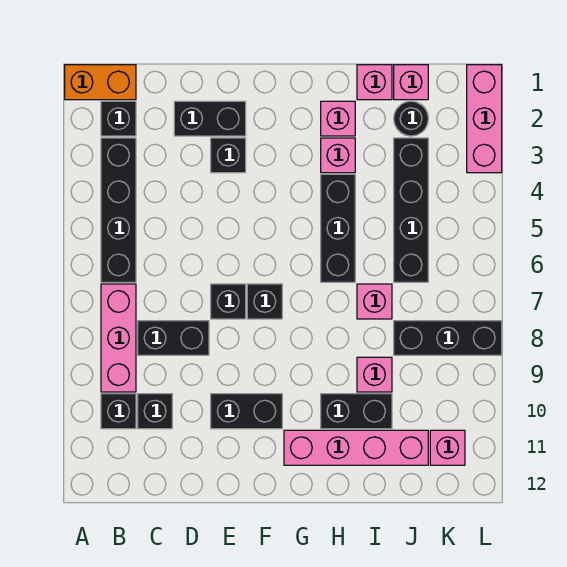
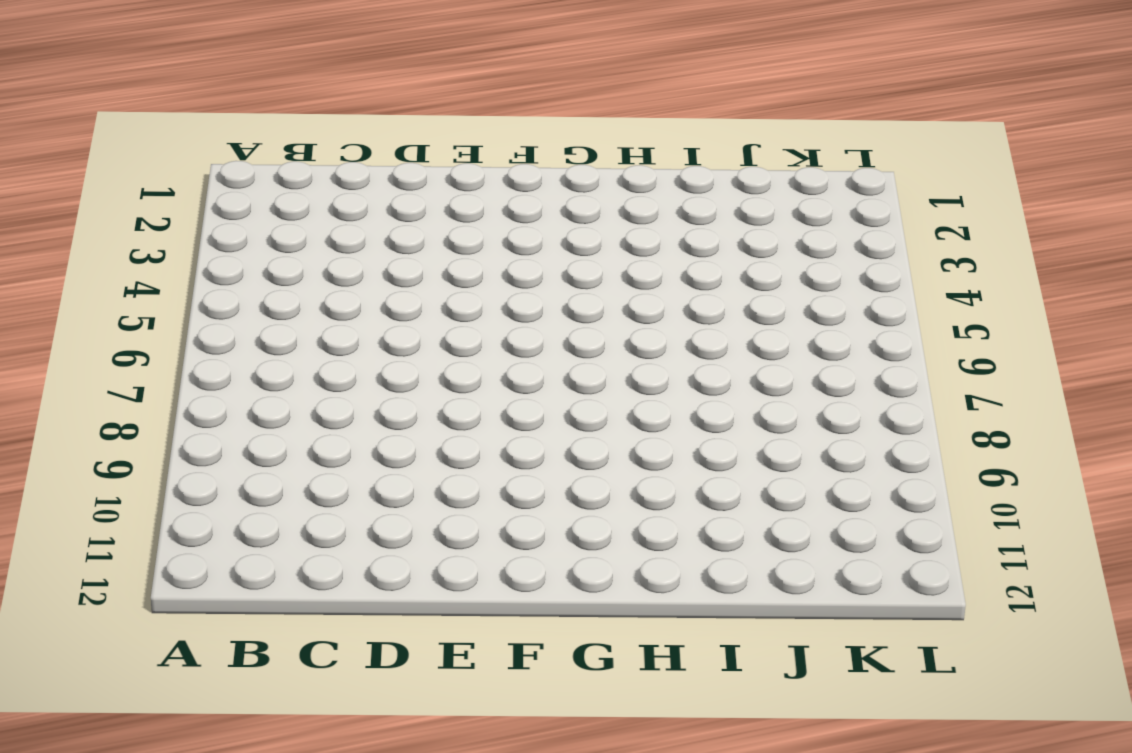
none -> orange brick A1:B1 level 1
none -> black brick B2 level 1
none -> black brick B3:B6 level 1

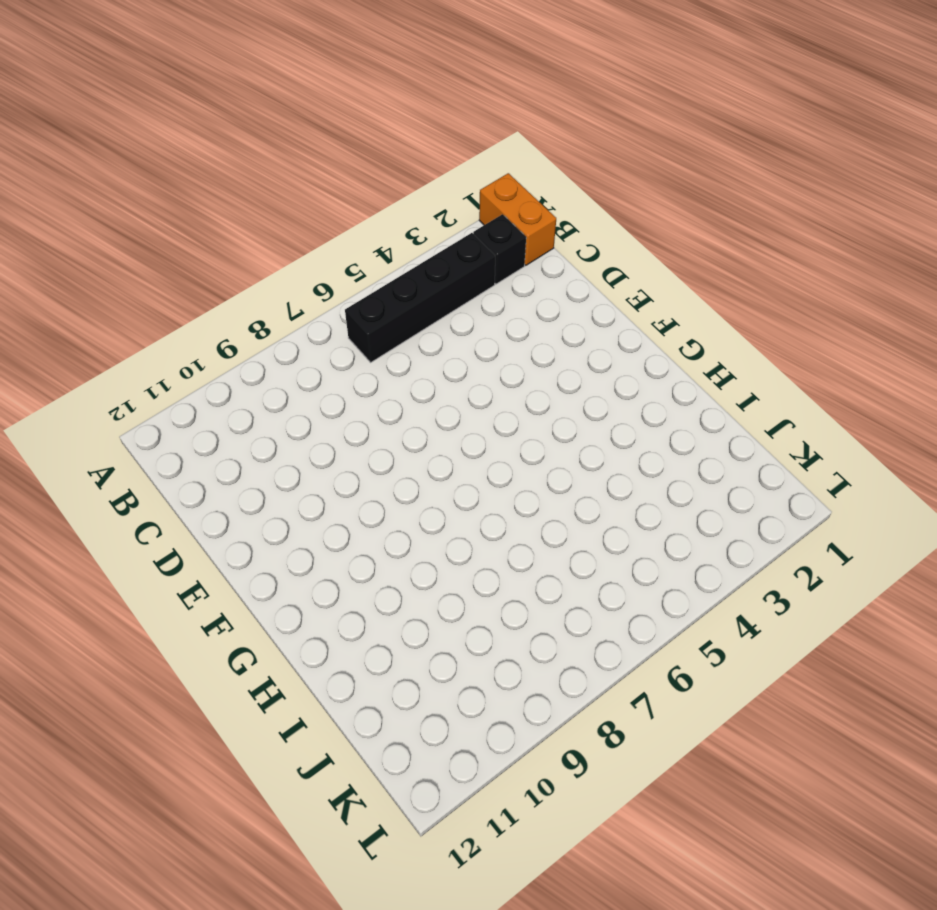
none -> pink brick B7:B9 level 1
none -> black brick B10 level 1
none -> black brick C8:D8 level 1

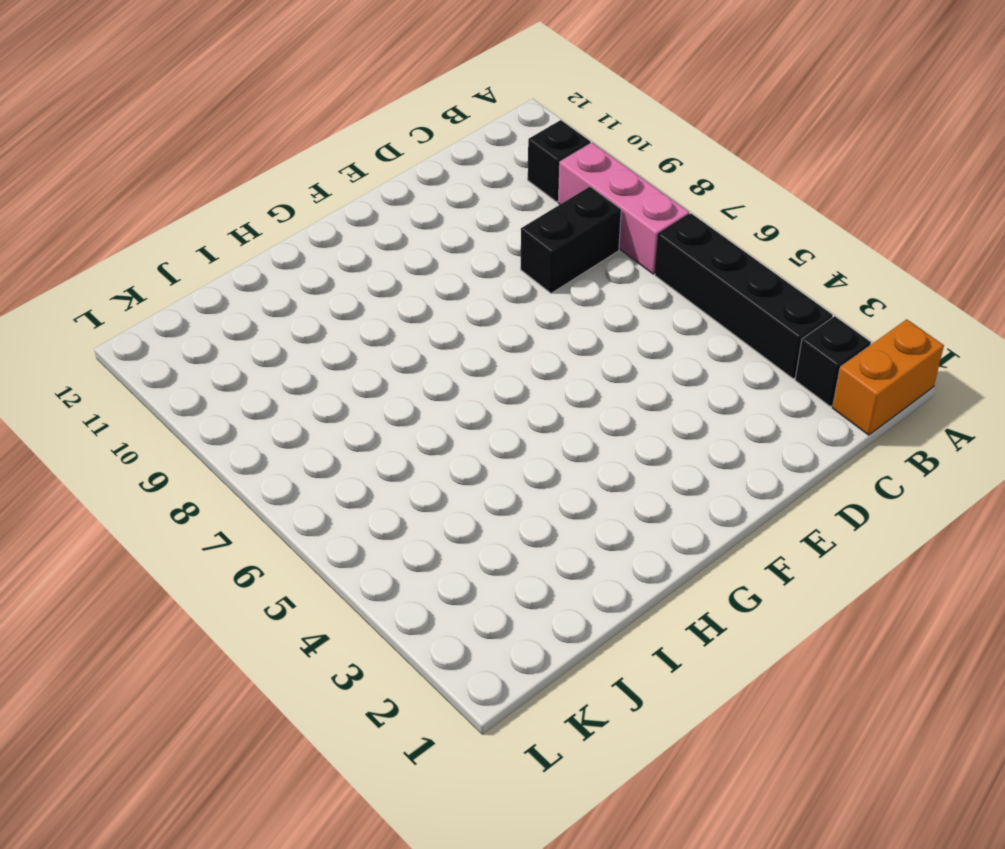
none -> black brick C10 level 1
none -> black brick D2:E2 level 1
none -> black brick E3 level 1

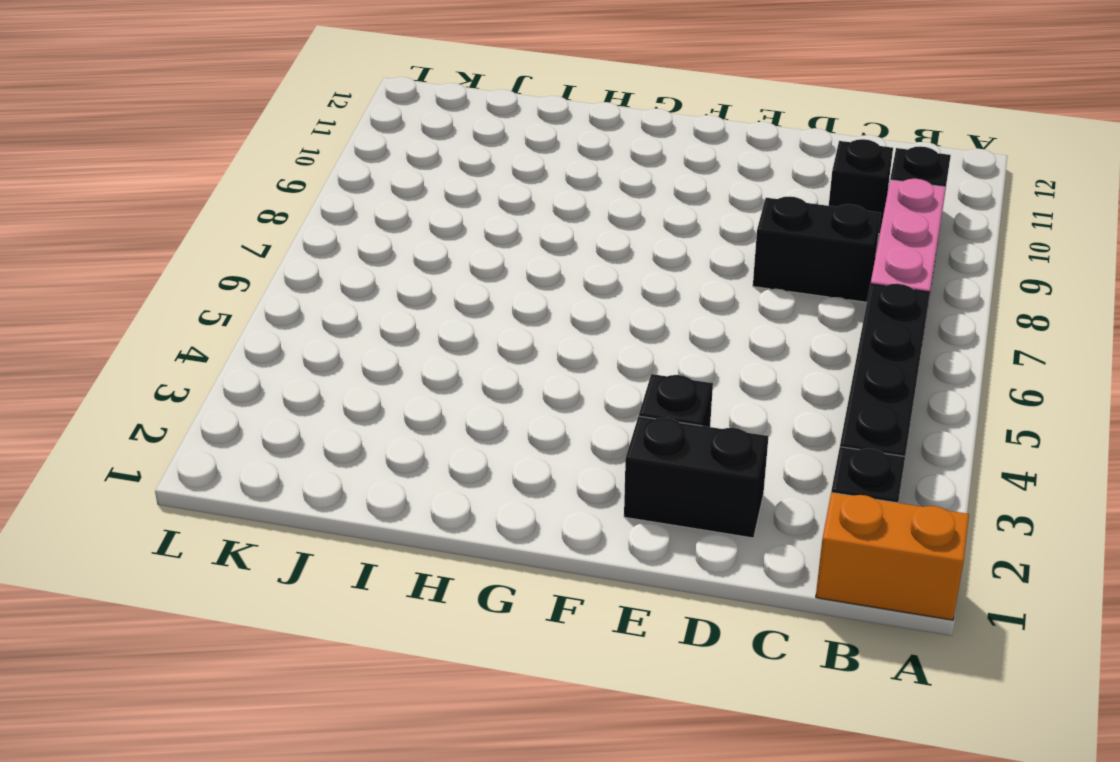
none -> black brick E7 level 1
none -> black brick E10:F10 level 1
none -> black brick F7 level 1

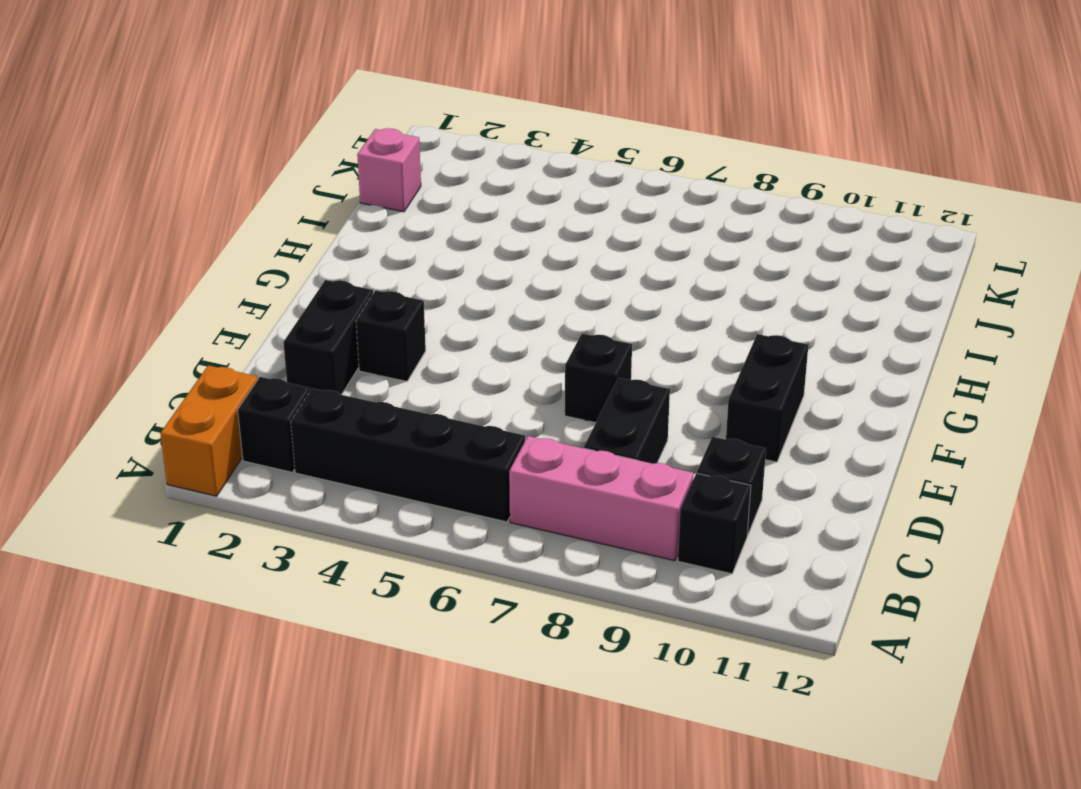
none -> black brick F7 level 1
none -> pink brick G11:J11 level 1
none -> pink brick H2 level 1

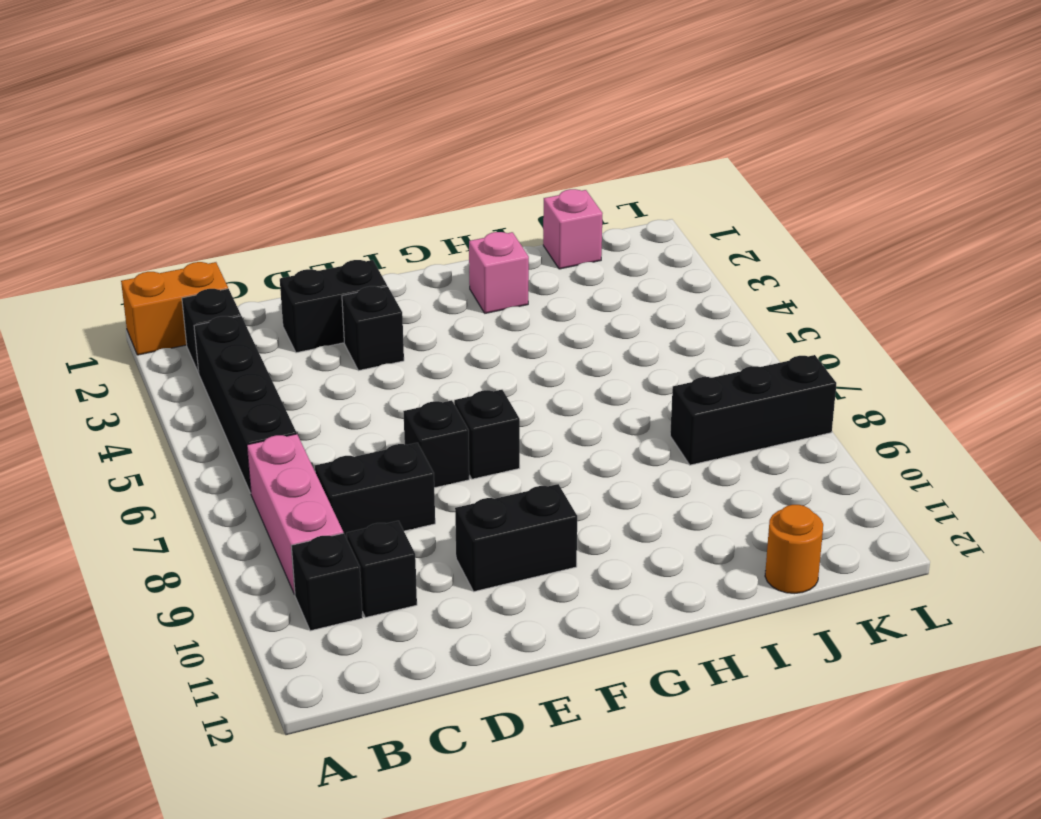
orange round brick J12 level 1 -> none
none -> pink brick G11:J11 level 1
none -> pink brick H3 level 1
none -> black brick H4:H6 level 1

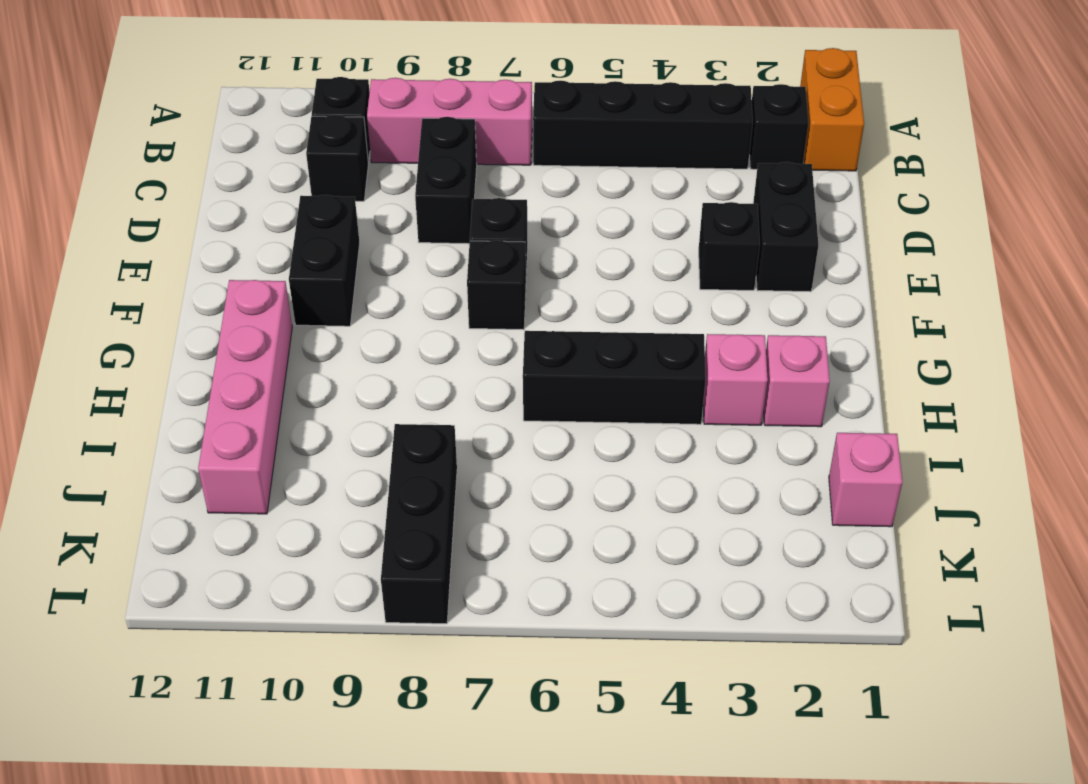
none -> black brick H10:I10 level 1
none -> pink brick I1 level 1
none -> pink brick I7 level 1

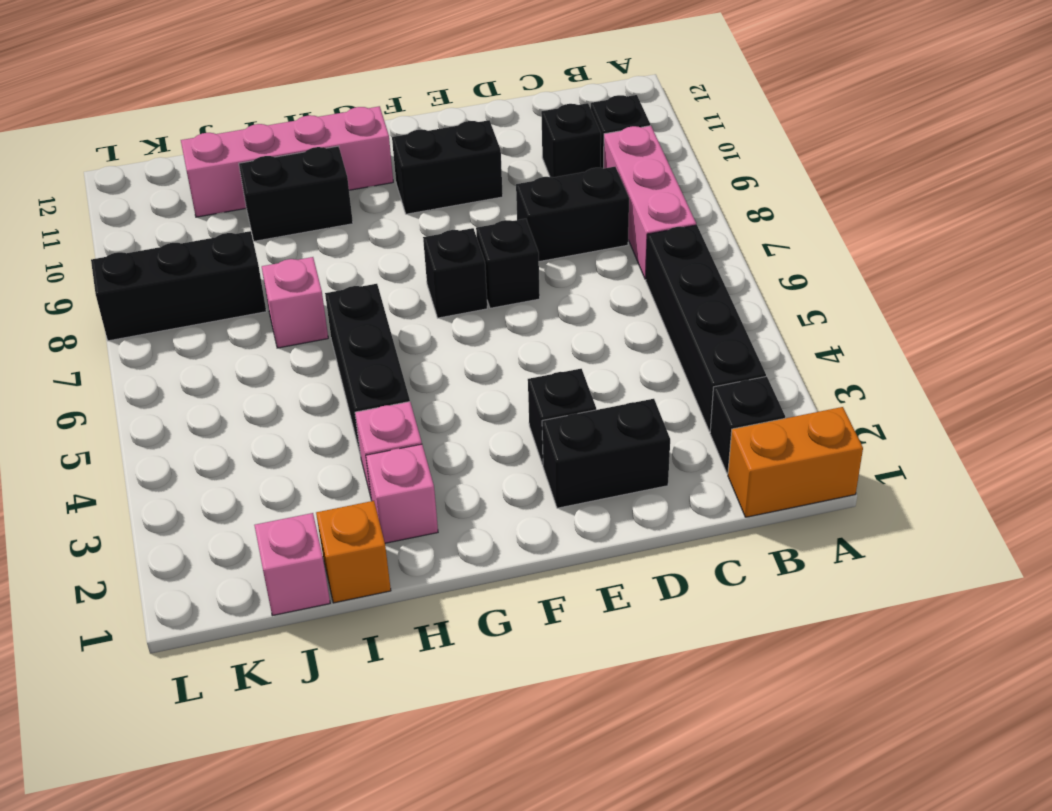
orange brick I1 level 1 -> pink brick I1 level 1
none -> pink brick I9 level 1
none -> black round brick J2 level 1
none -> black brick J3:J6 level 1

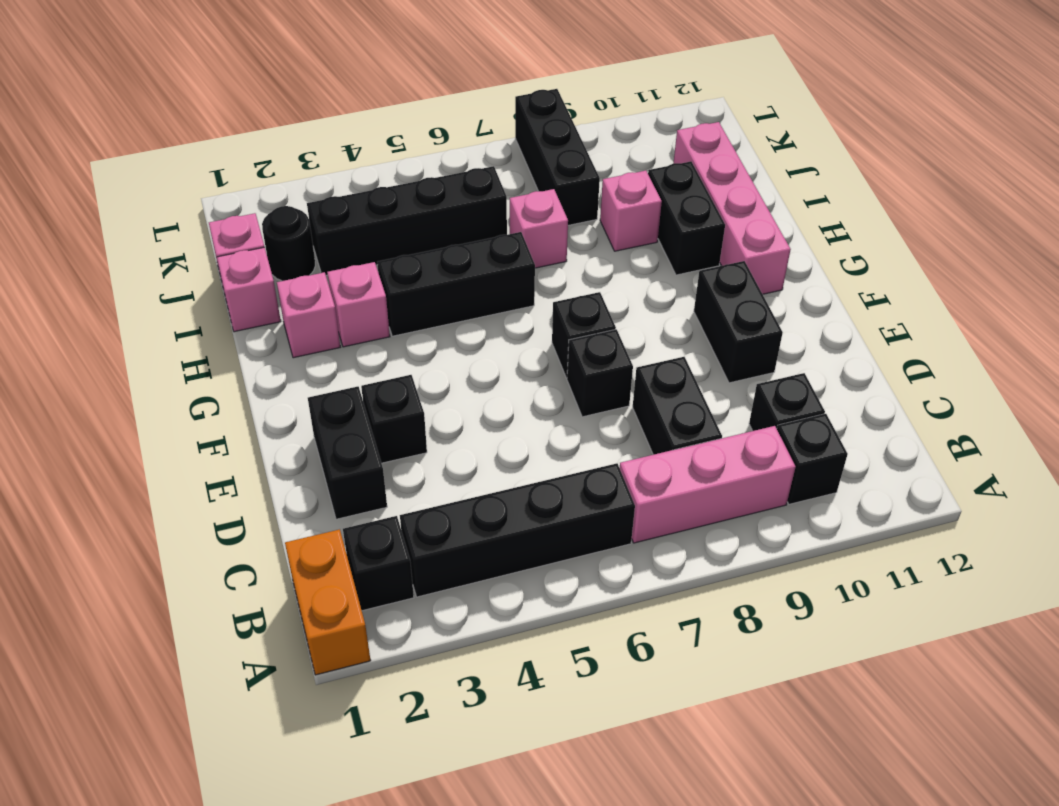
none -> pink brick K11 level 1
none -> pink brick L1:L3 level 1

